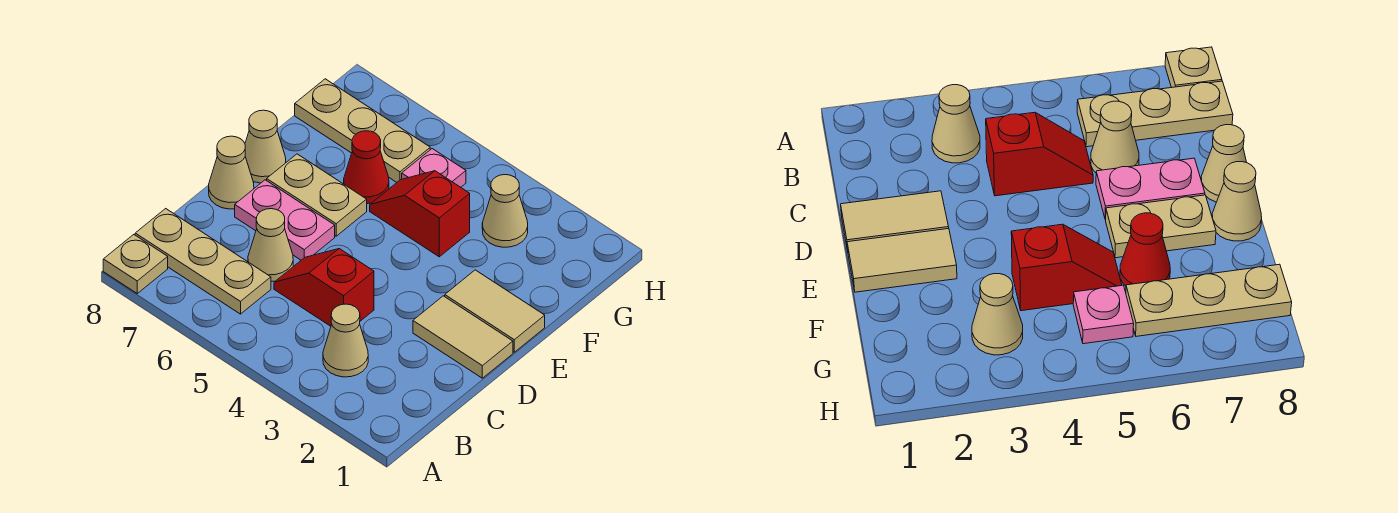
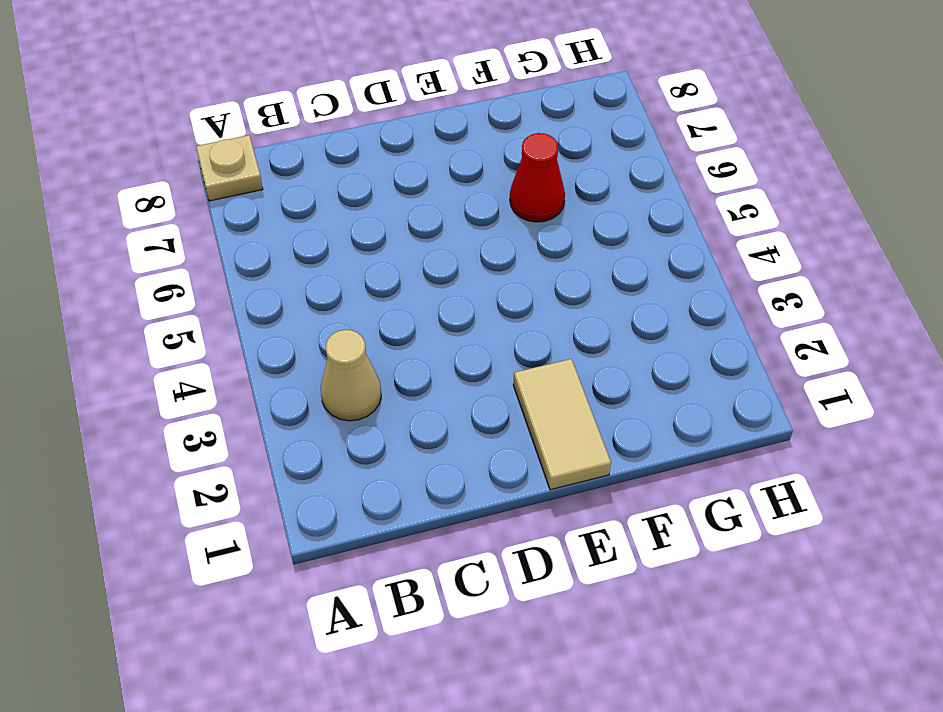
none -> tan plate B6:B8 level 1
none -> red slope C4:C5 level 1 top 4
none -> tan cone C6 level 1

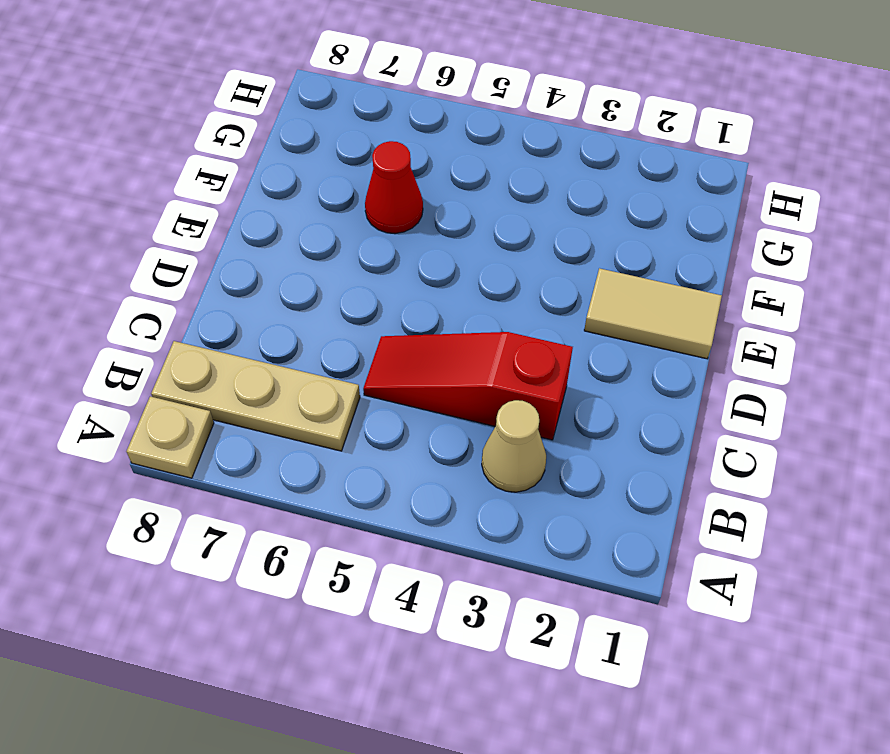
red slope C3:C5 level 1 top 3 -> red slope C4:C5 level 1 top 4
none -> tan cone C6 level 1
none -> tan tile D1:D2 level 1
none -> pink plate D6:D7 level 1

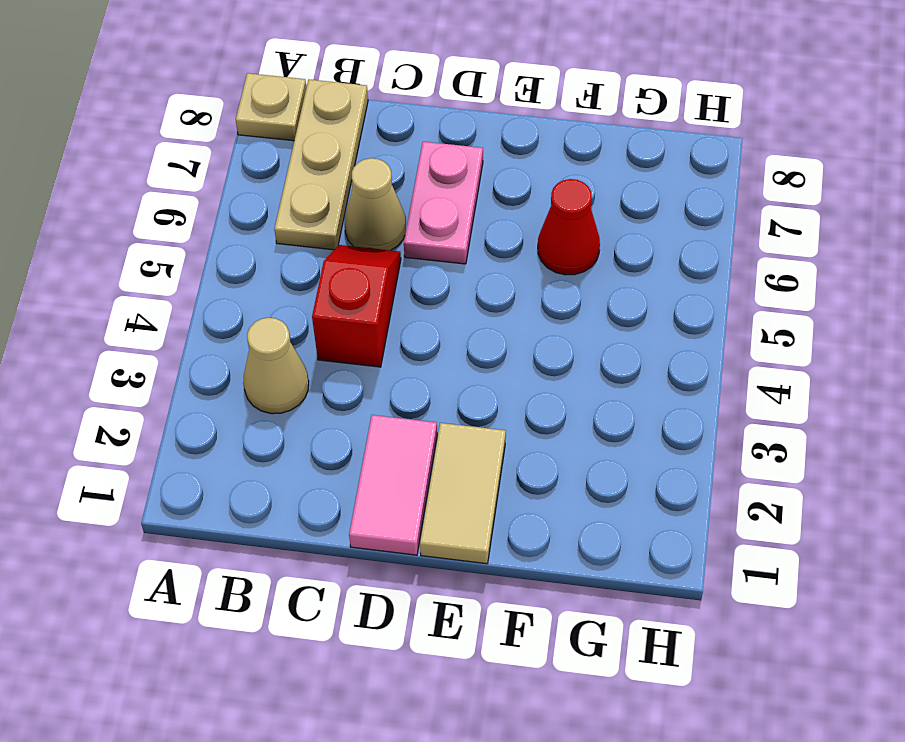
pink tile D1:D2 level 1 -> tan tile D1:D2 level 1
none -> tan cone D8 level 1
none -> tan plate E6:E7 level 1
none -> tan cone E8 level 1

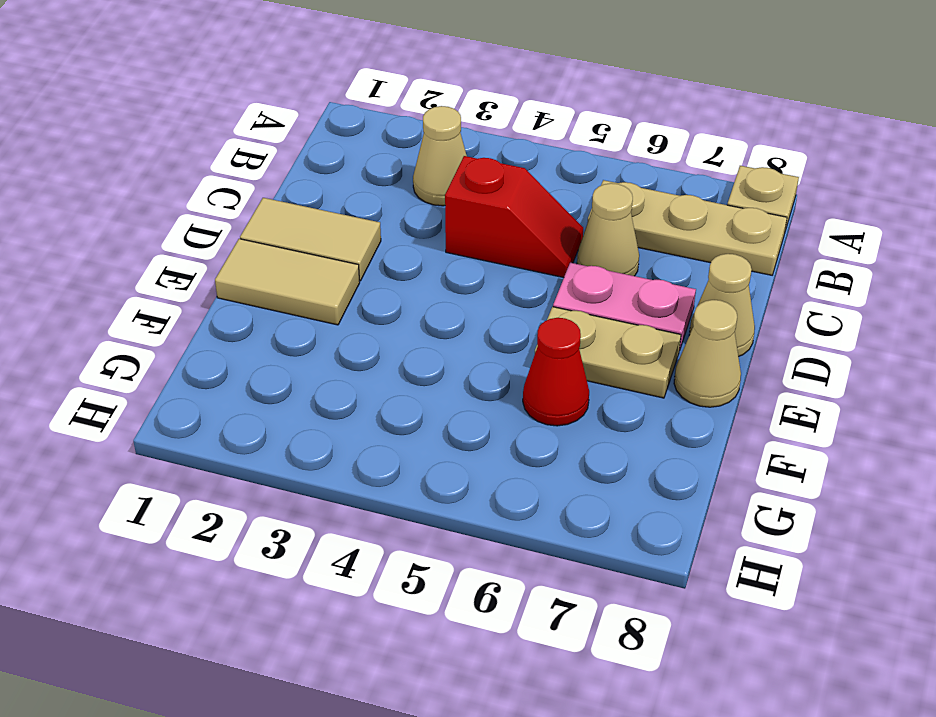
none -> red slope F4:F5 level 1 top 4
none -> tan cone G3 level 1
none -> pink plate G5 level 1

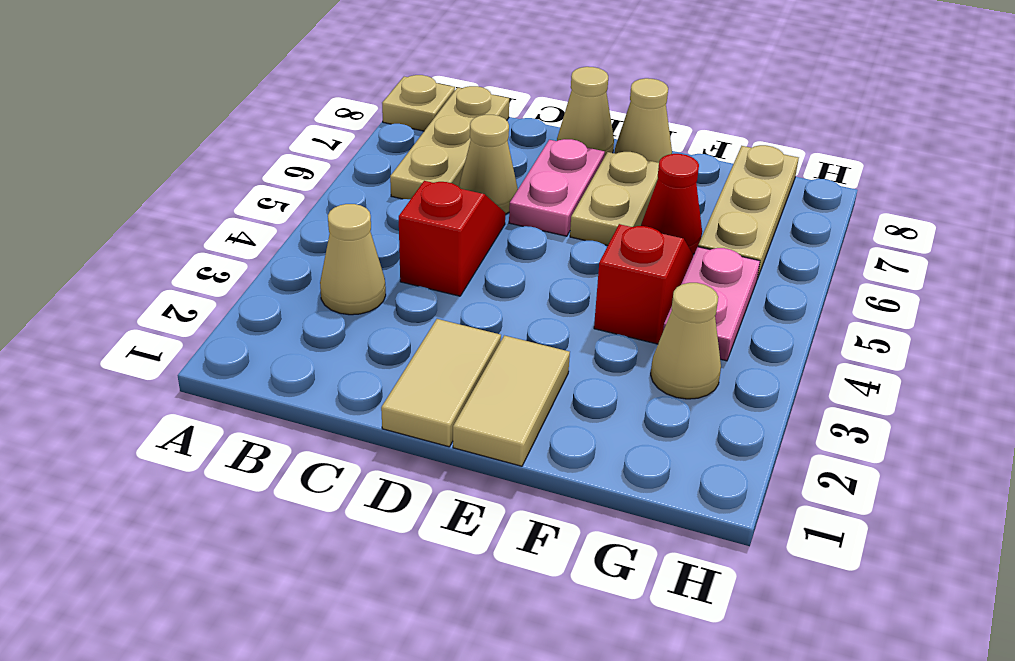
pink plate G4:G5 level 1 -> pink plate G5 level 1

